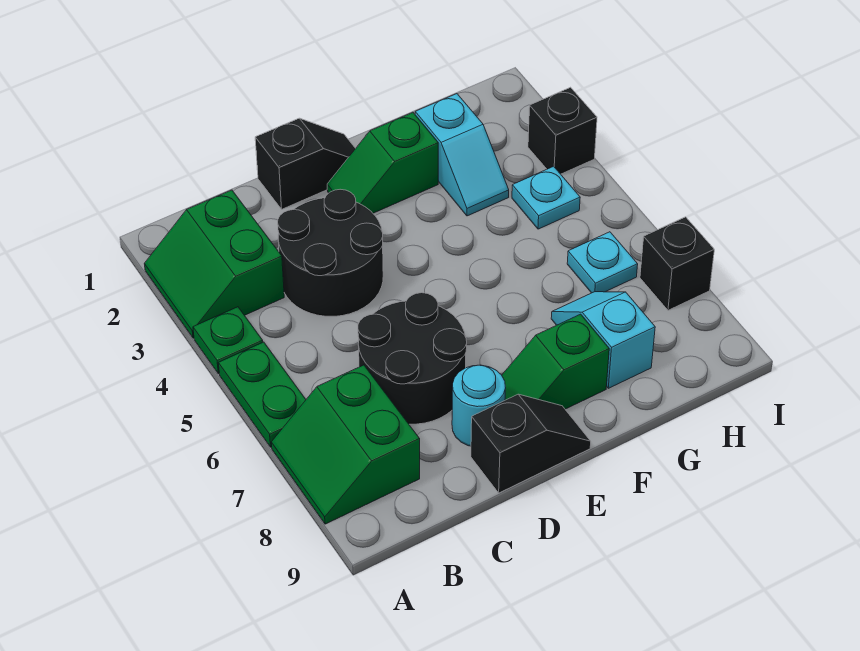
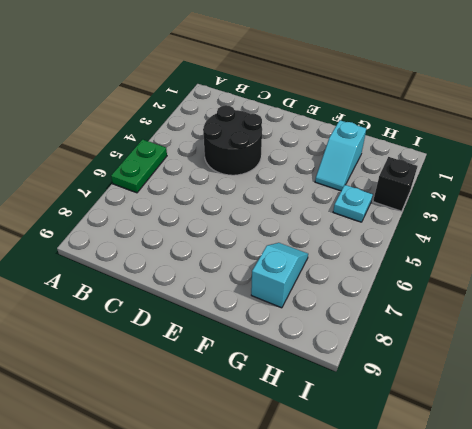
none -> green slope A2:B3 level 1 top B
none -> green plate A4 level 1
none -> green slope A7:B8 level 1 top B

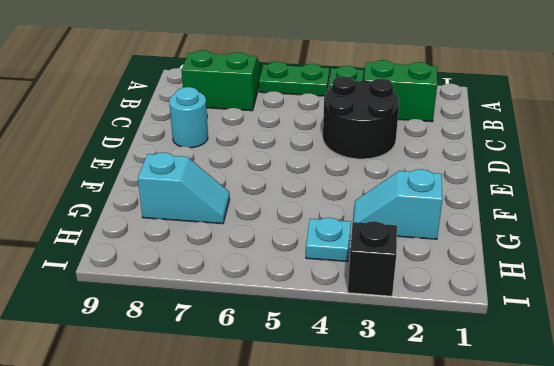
none -> black round brick C6:D7 level 1
none -> black slope D1:E1 level 1 top D
none -> black slope D9:E9 level 1 top D

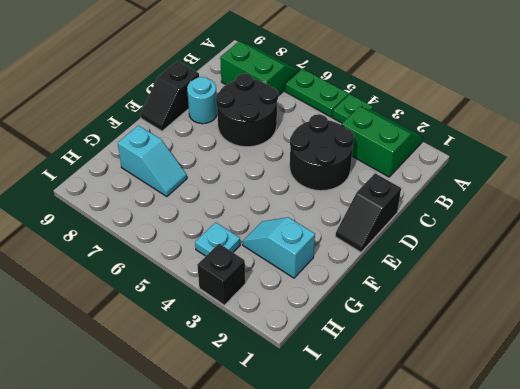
none -> green slope E2:F2 level 1 top F
none -> green slope E8:F8 level 1 top F
none -> cyan plate H6 level 1

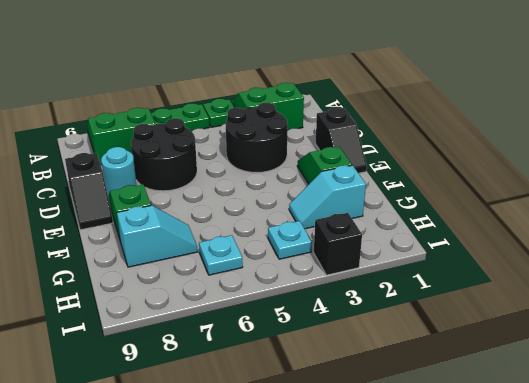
none -> black brick I7 level 1

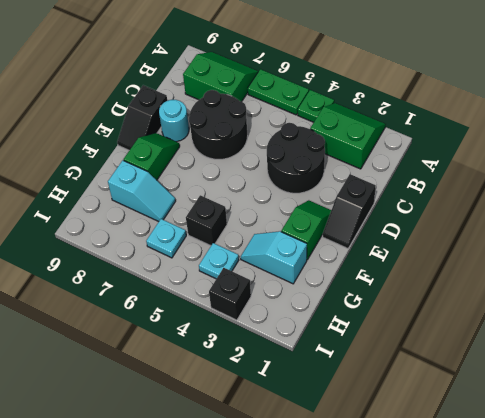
black brick G5 level 1 -> black brick I7 level 1

